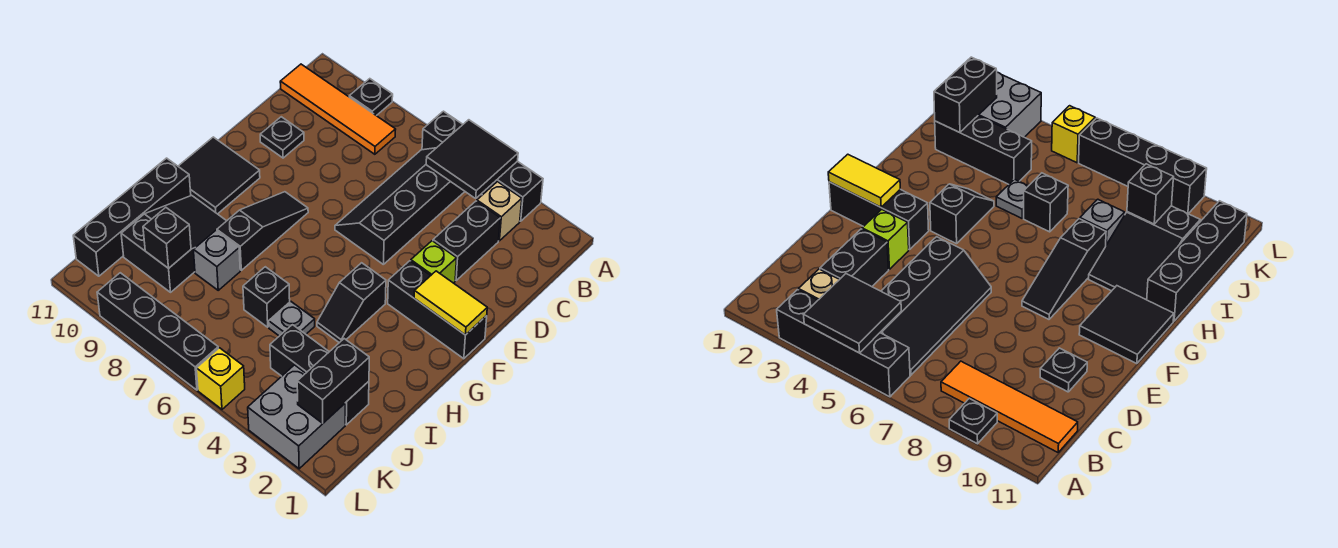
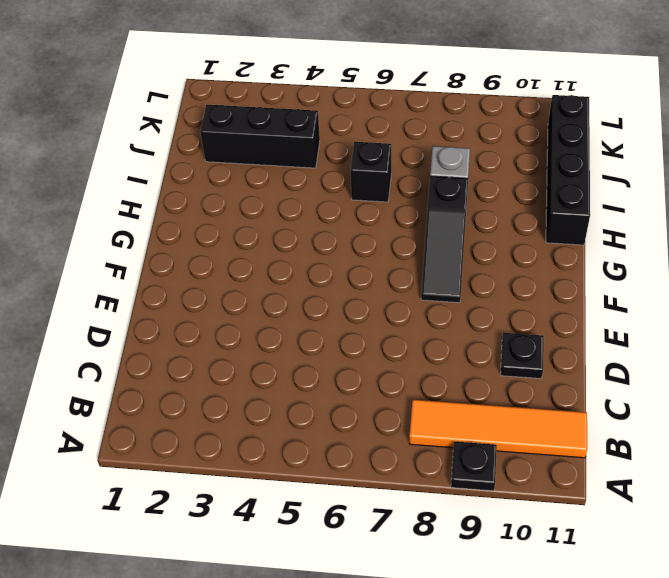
none -> black brick A3:A6 level 1
none -> tan brick B3 level 1
none -> black slope B5:E6 level 1 top 5

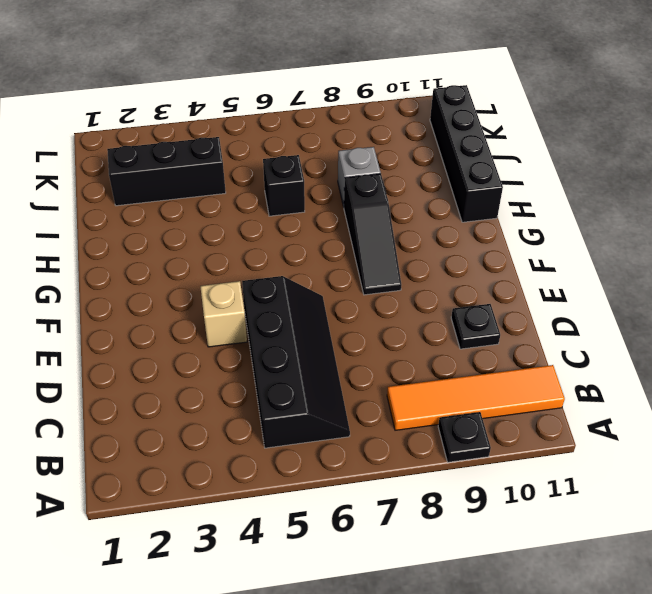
tan brick E4 level 1 -> tan brick B3 level 1
none -> black brick A3:A6 level 1
none -> black brick C3:D3 level 1
none -> lime brick E3 level 1

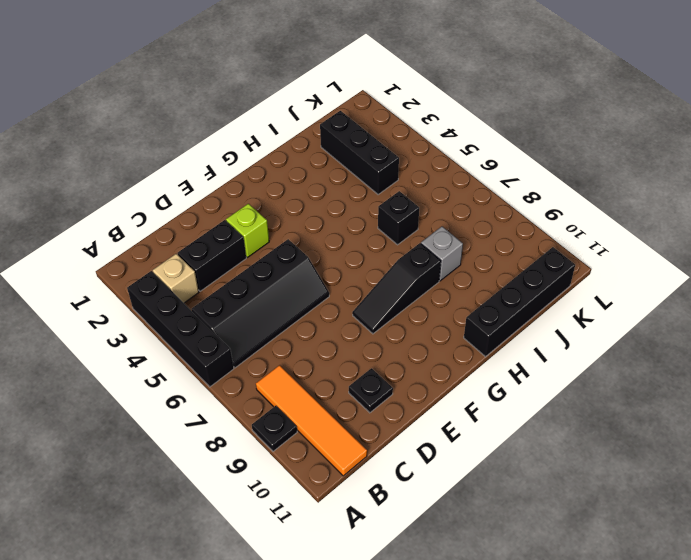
none -> black brick F1:F3 level 1
none -> black tile F10:G11 level 1
none -> black slope G4:H4 level 1 top G

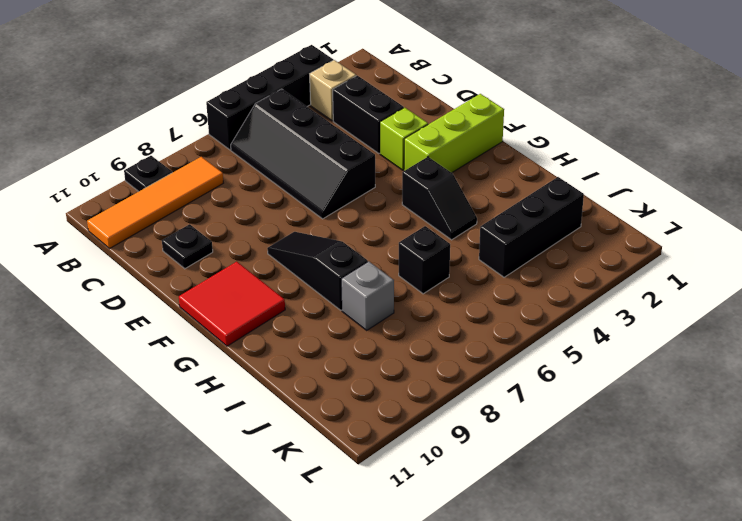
lime brick F1:F3 level 1 -> black brick F1:F3 level 1
red tile F10:G11 level 1 -> black tile F10:G11 level 1
none -> black slope H9:J10 level 1 top J
none -> black brick H11:K11 level 1
none -> grey plate I5 level 1

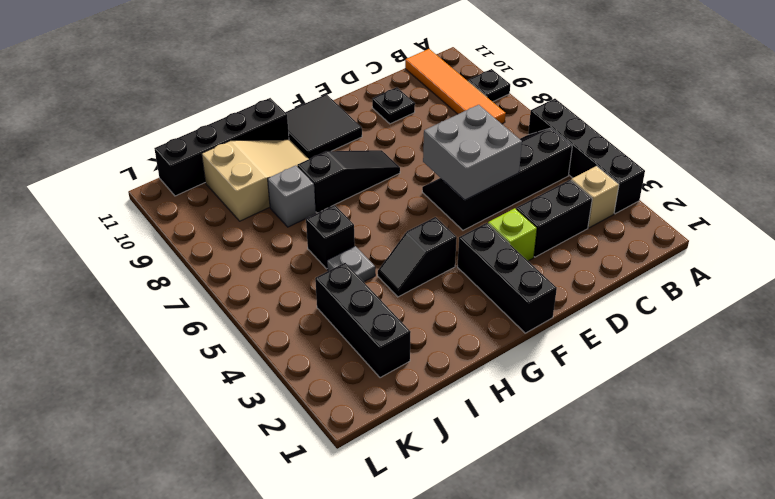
grey brick D5:E6 level 2 -> grey brick K2:L3 level 1
tan slope H9:J10 level 1 top J -> black slope H9:J10 level 1 top J
none -> yellow brick L5 level 1
none -> black brick L6:L9 level 1
none -> black tile A4:B5 level 2

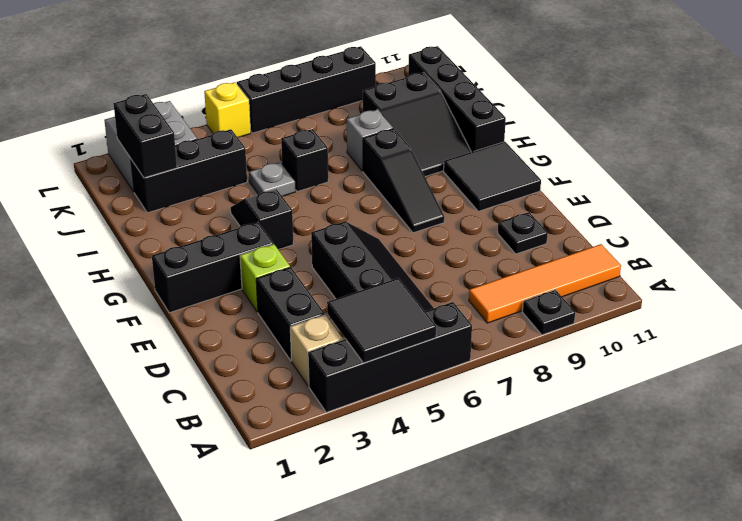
none -> yellow tile F1:F2 level 2
none -> black brick J9 level 2

